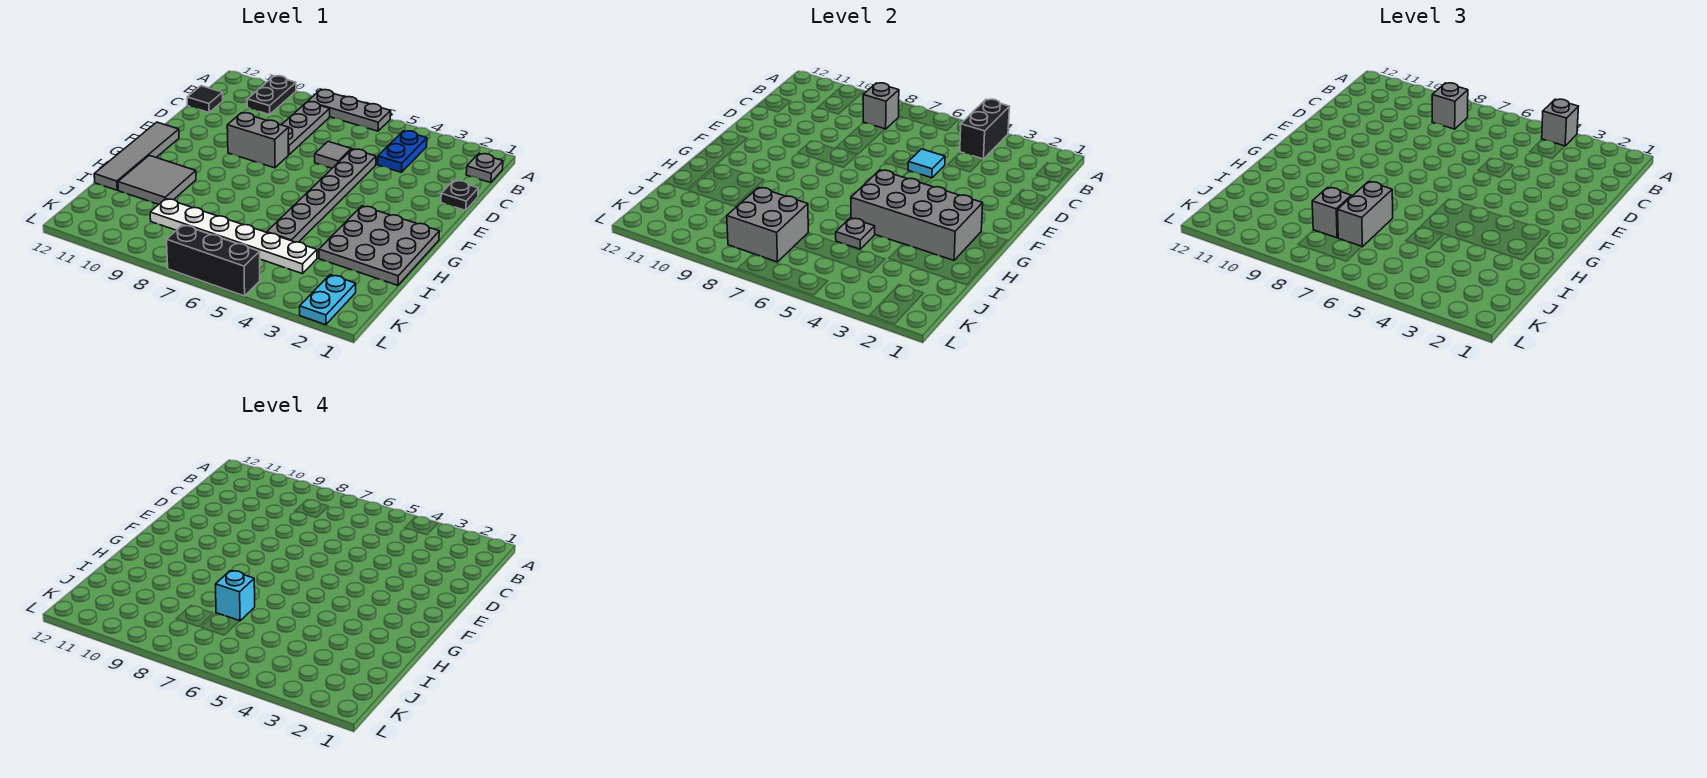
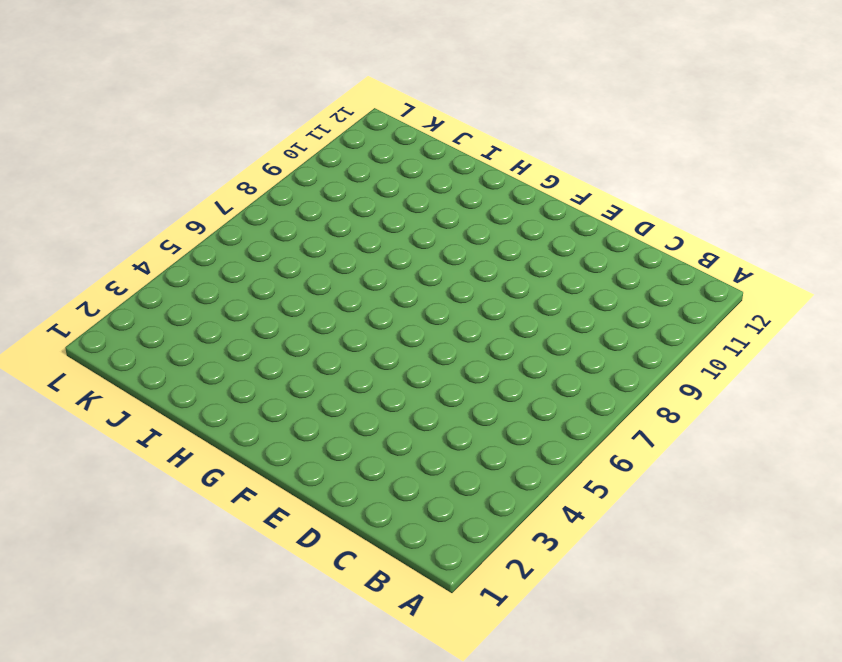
none -> grey plate A6:A8 level 1
none -> black plate A10:B10 level 1
none -> grey plate B1 level 1

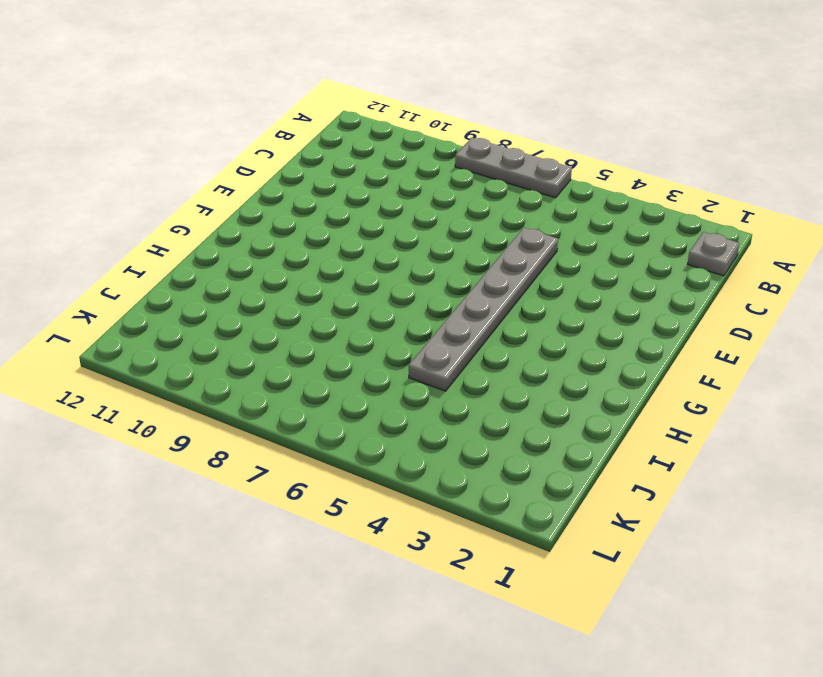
none -> black plate A10:B10 level 1
none -> blue plate B4:C4 level 1
none -> grey plate B8:D8 level 1

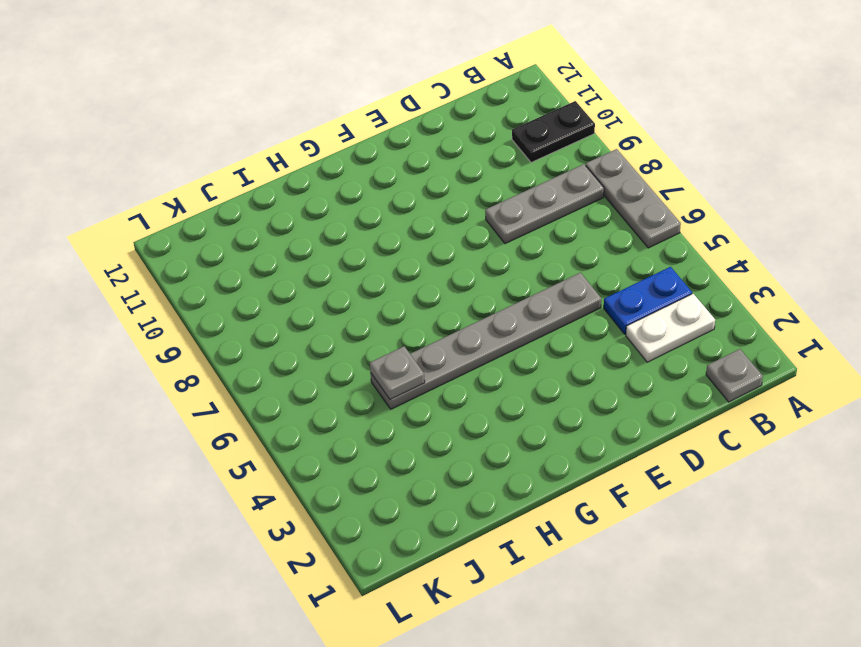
white plate B3:C3 level 1 -> none
none -> black tile C12 level 1
none -> black plate D1 level 1
none -> grey tile D6 level 1

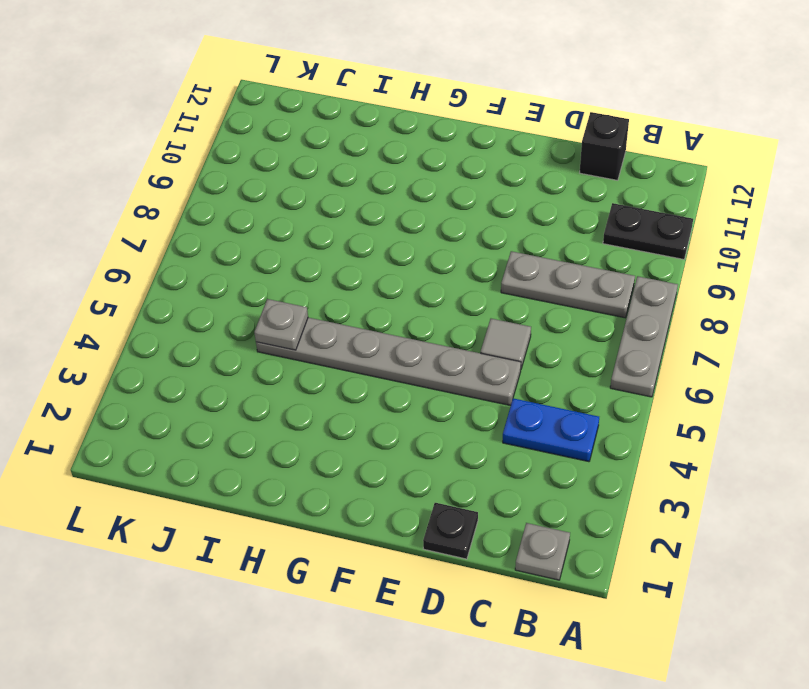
black brick C12 level 1 -> black tile C12 level 1
none -> grey brick E8:E9 level 1
none -> grey tile F12:I12 level 1
none -> grey plate G1:I3 level 1

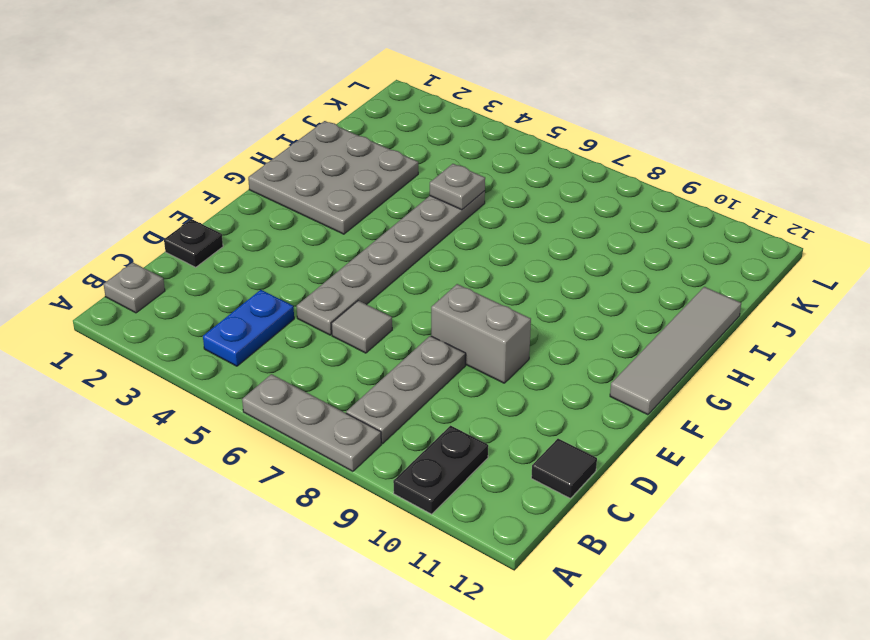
none -> grey tile H10:I11 level 1
none -> white plate J4:J9 level 1
none -> cyan plate K2:L2 level 1

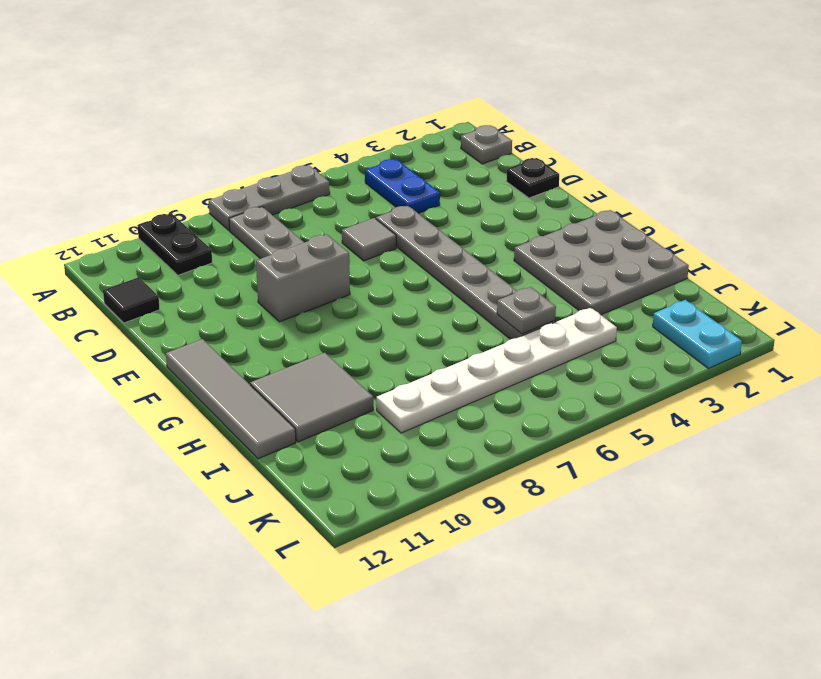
none -> black brick L5:L7 level 1
none -> black brick A4:B4 level 2
none -> grey brick B8 level 2

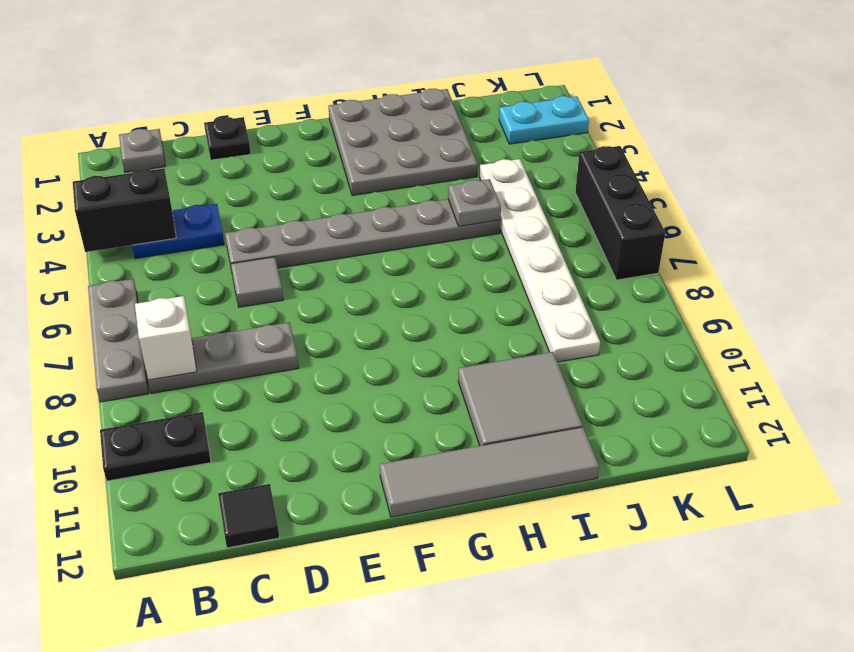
white brick B8 level 2 -> grey brick B8 level 2
none -> grey brick E8:E9 level 1
none -> cyan tile D5 level 2
none -> grey brick G2:H5 level 2

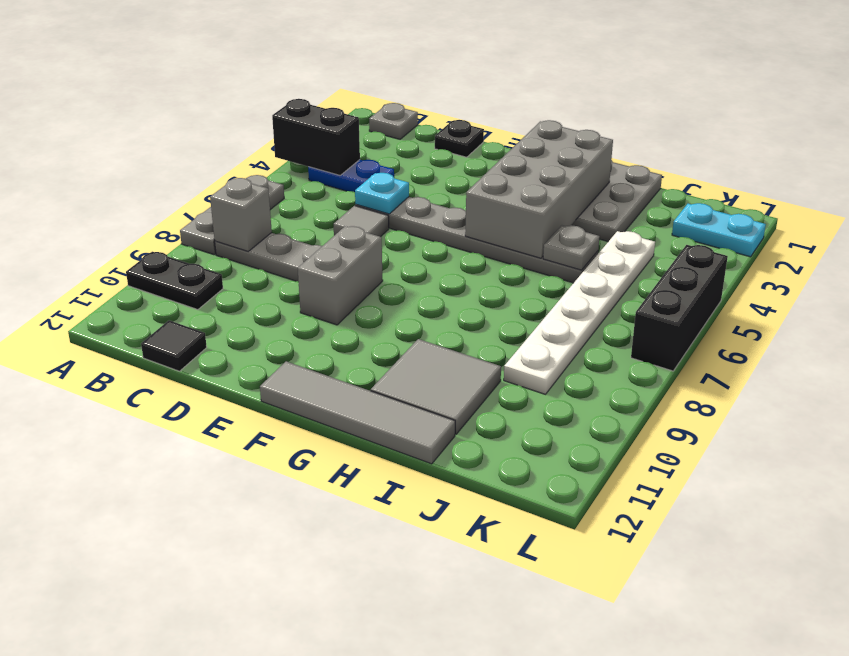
cyan plate D5 level 2 -> cyan tile D5 level 2
none -> grey brick J7:K8 level 2
none -> grey brick A4 level 3
none -> grey brick B8 level 3

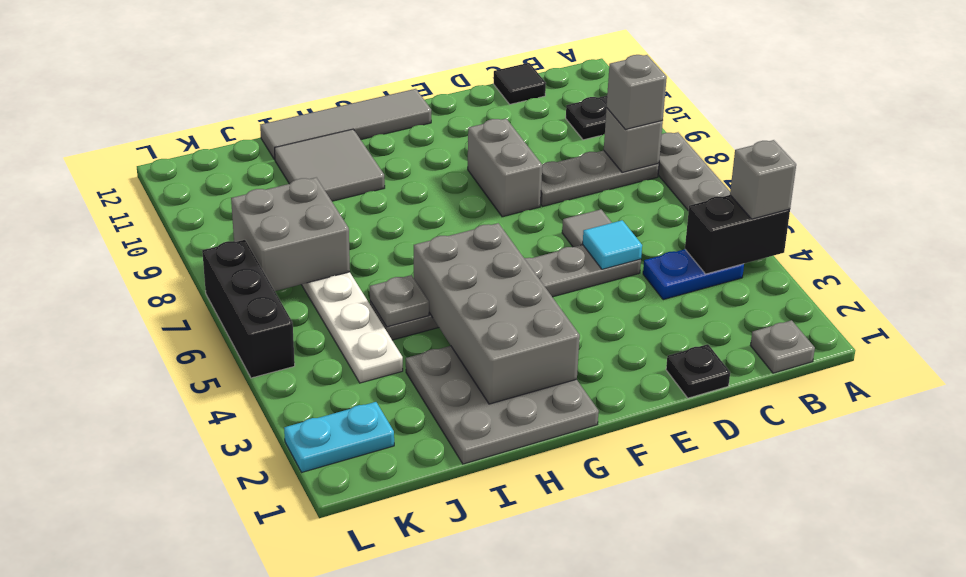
none -> grey brick I7:J7 level 3
none -> grey brick J8 level 3
none -> cyan brick I7 level 4

